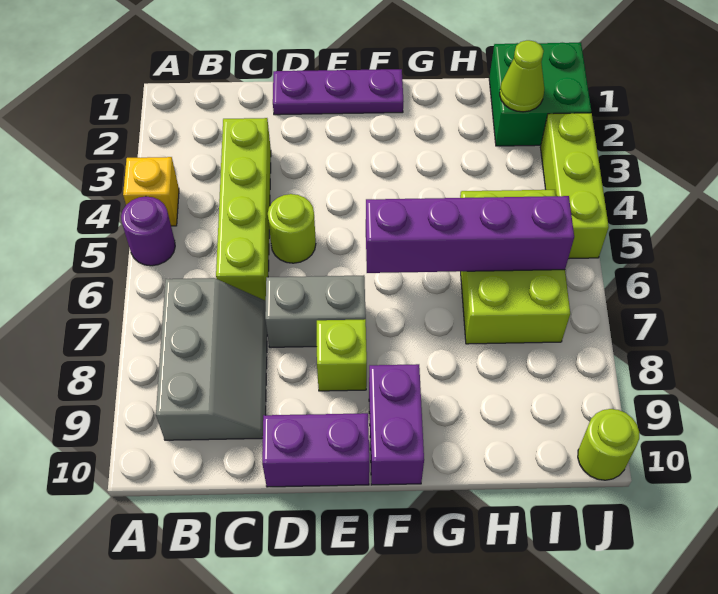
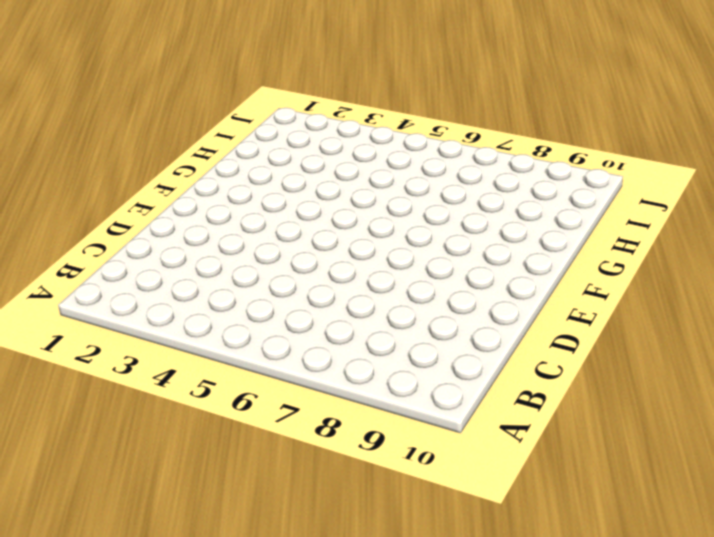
none -> yellow brick A4 level 1
none -> purple round brick A5 level 1
none -> grey slope B7:C9 level 1 top B

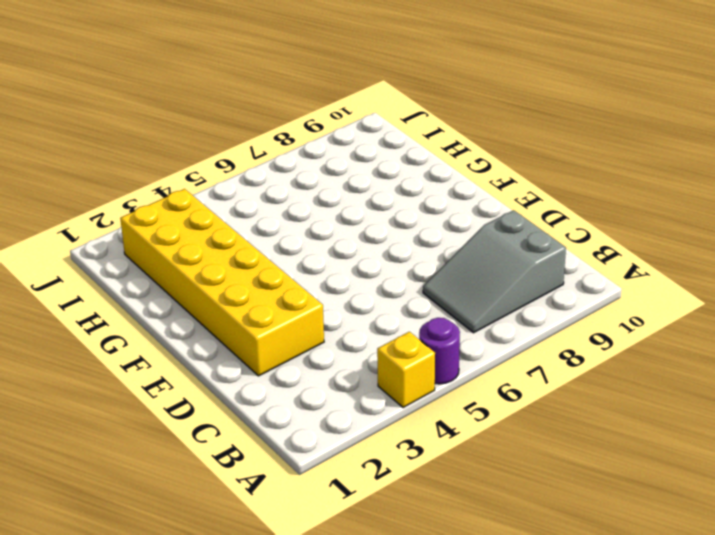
grey slope B7:C9 level 1 top 9 -> grey slope B7:C9 level 1 top B
yellow brick D2:I3 level 1 -> green brick I1:J2 level 1
none -> lime brick C3:C6 level 1
none -> purple plate D1:F1 level 1
none -> lime round brick D5 level 1

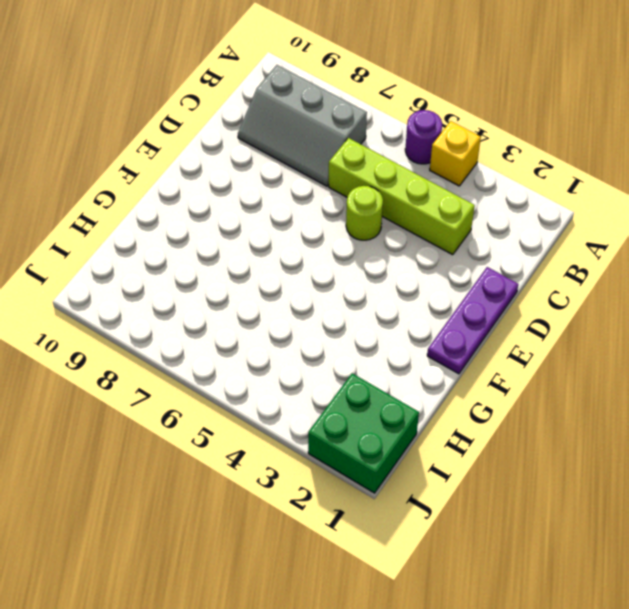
none -> grey brick D7:E7 level 1
none -> purple brick D10:E10 level 1
none -> lime brick E8 level 1

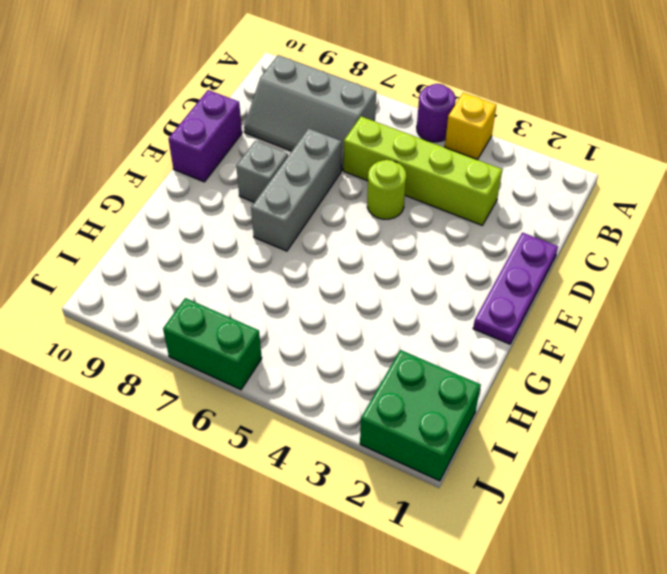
grey brick D7:F7 level 1 -> grey brick D7:E7 level 1
grey brick E8 level 1 -> lime brick E8 level 1
green brick J6:J7 level 1 -> none
none -> purple brick F9:F10 level 1
none -> lime brick H5:I7 level 1
none -> lime brick J3:J5 level 1

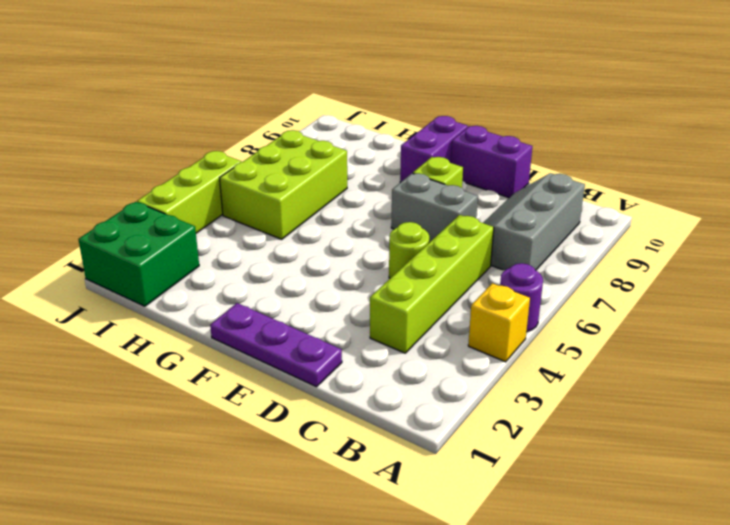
none -> lime round brick J10 level 1
none -> purple brick F6:I6 level 2
none -> lime cone I2 level 2

